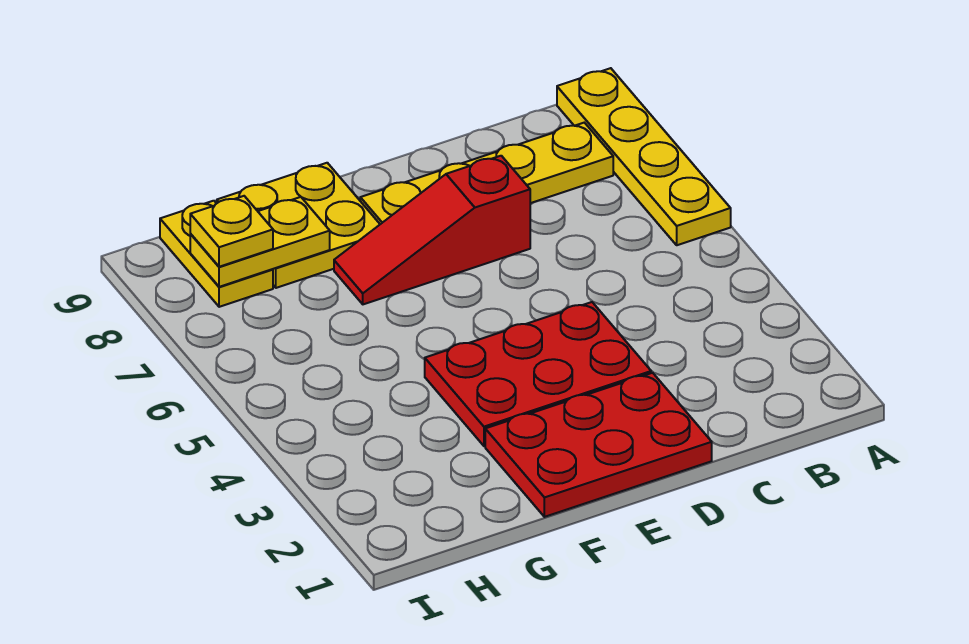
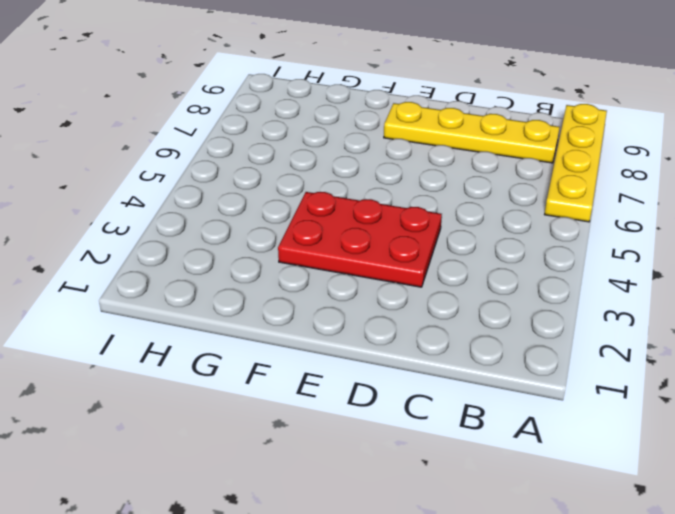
none -> red plate D1:F2 level 1
none -> red slope D7:F7 level 1 top D

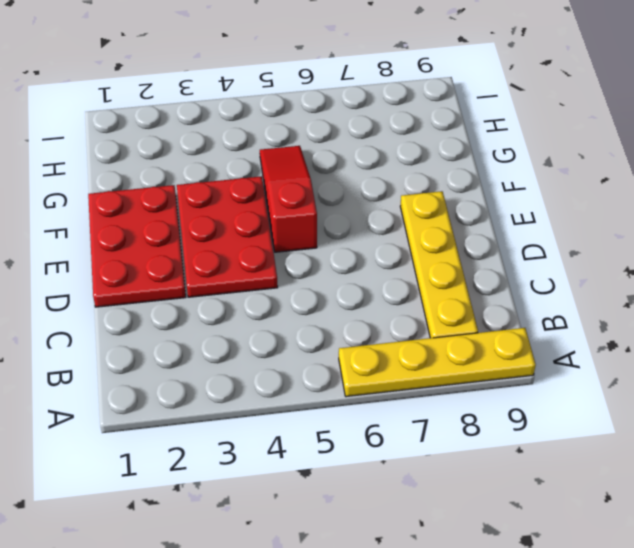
red slope E5:G5 level 1 top E -> red slope D7:F7 level 1 top D
none -> yellow plate F8:G9 level 1
none -> yellow plate H8:H9 level 1

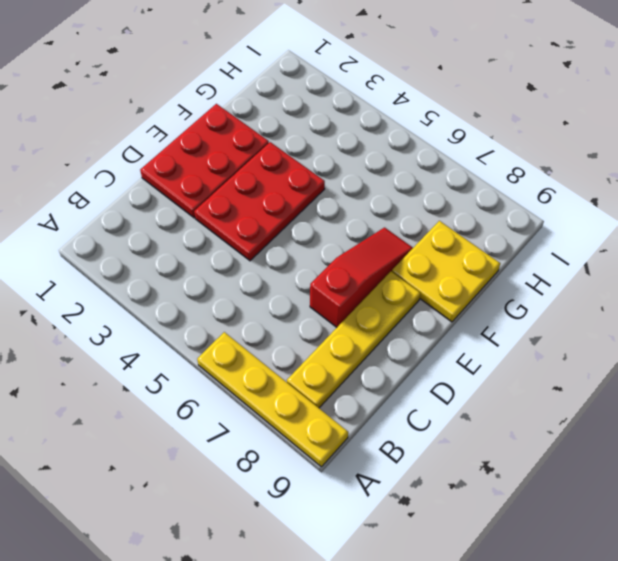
none -> yellow plate H8:H9 level 1
none -> yellow plate G8:H8 level 2

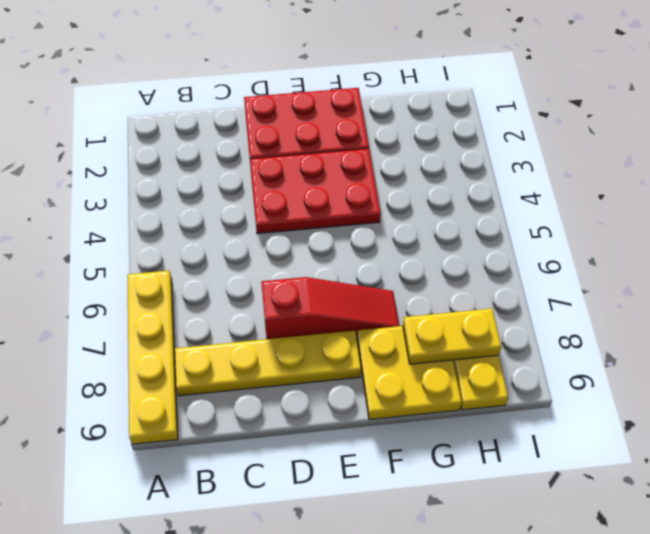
none -> yellow plate H8 level 3

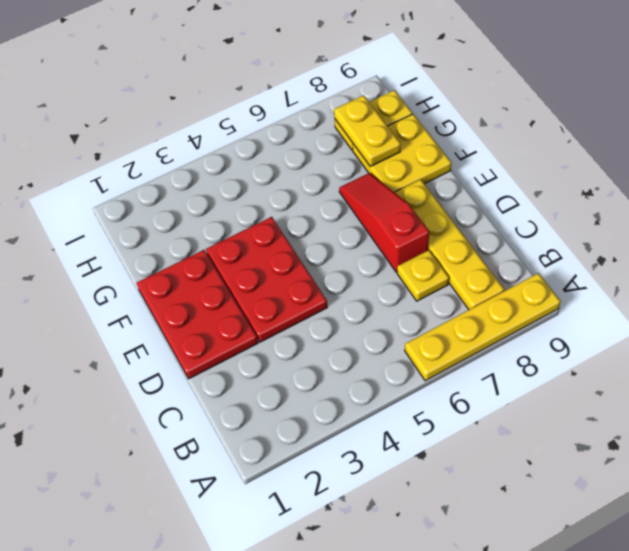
yellow plate C7 level 1 -> yellow plate H8 level 3

